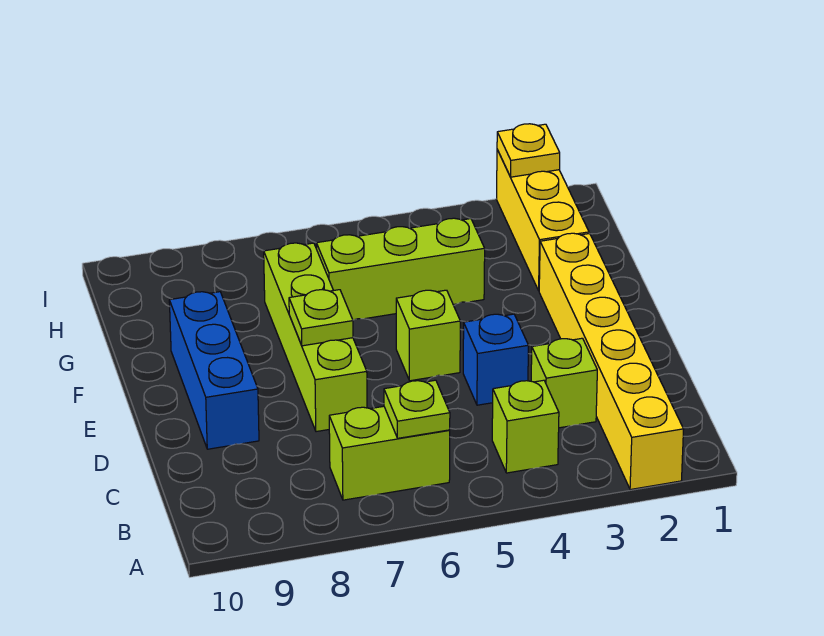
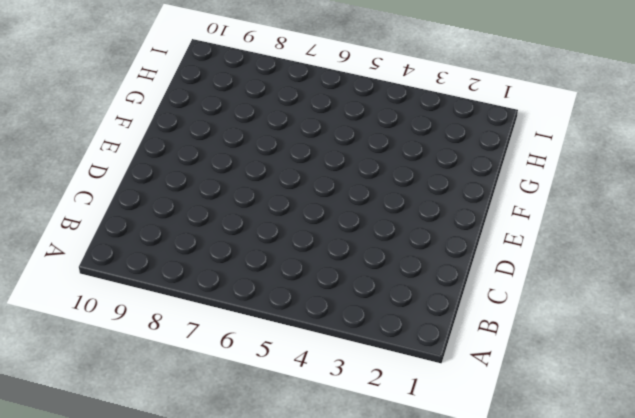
none -> yellow brick A2:F2 level 1
none -> lime brick B4 level 1
none -> lime brick B6:B7 level 1

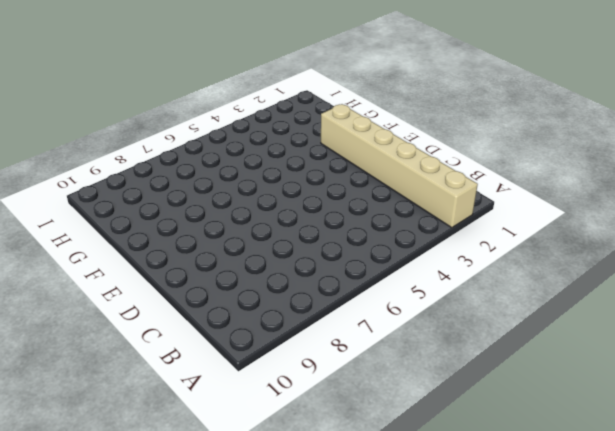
tan brick A2:F2 level 1 -> yellow brick A2:F2 level 1
none -> lime brick B4 level 1
none -> lime brick B6:B7 level 1
none -> lime brick C3 level 1

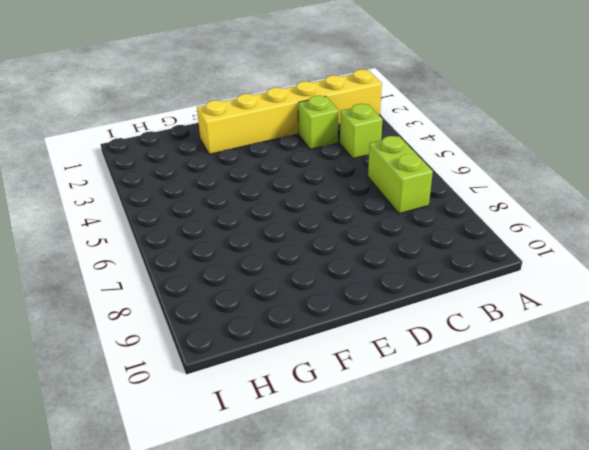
none -> blue brick D4 level 1
none -> lime brick D7:G7 level 1
none -> blue brick D9:F9 level 1

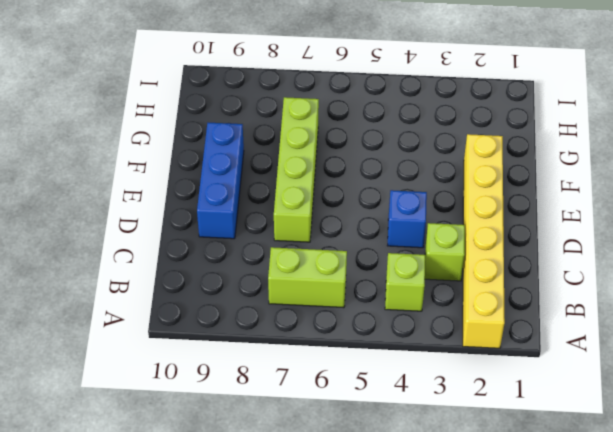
none -> lime brick E5 level 1
none -> yellow brick G2:I2 level 1
none -> lime brick G4:G6 level 1

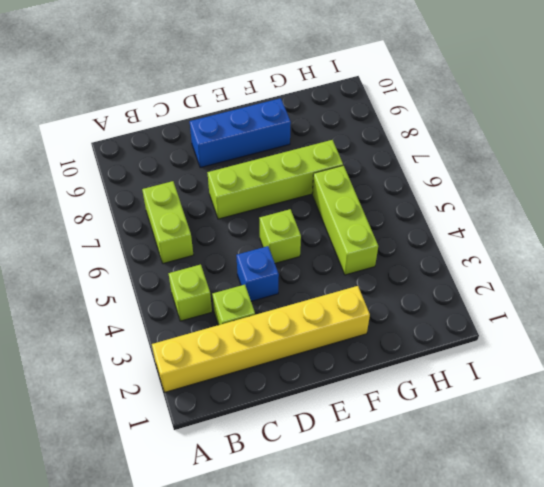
none -> yellow brick G2:I2 level 1
none -> lime plate B6 level 2
none -> lime plate E7 level 2

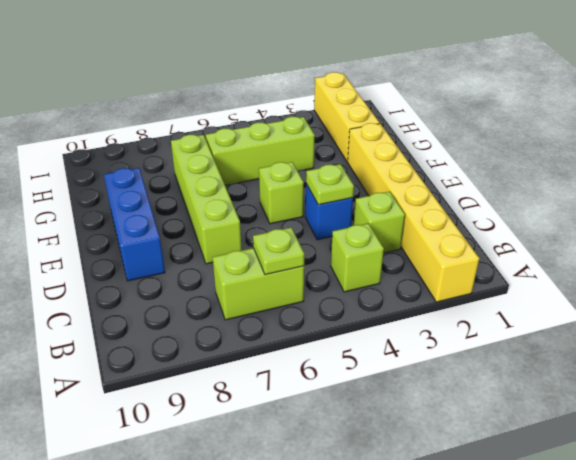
lime plate D4 level 2 -> lime plate E7 level 2
none -> yellow plate I2 level 2

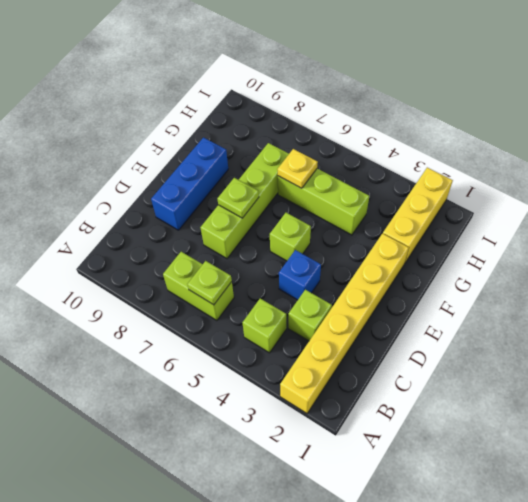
yellow plate G6 level 2 -> yellow plate I2 level 2

